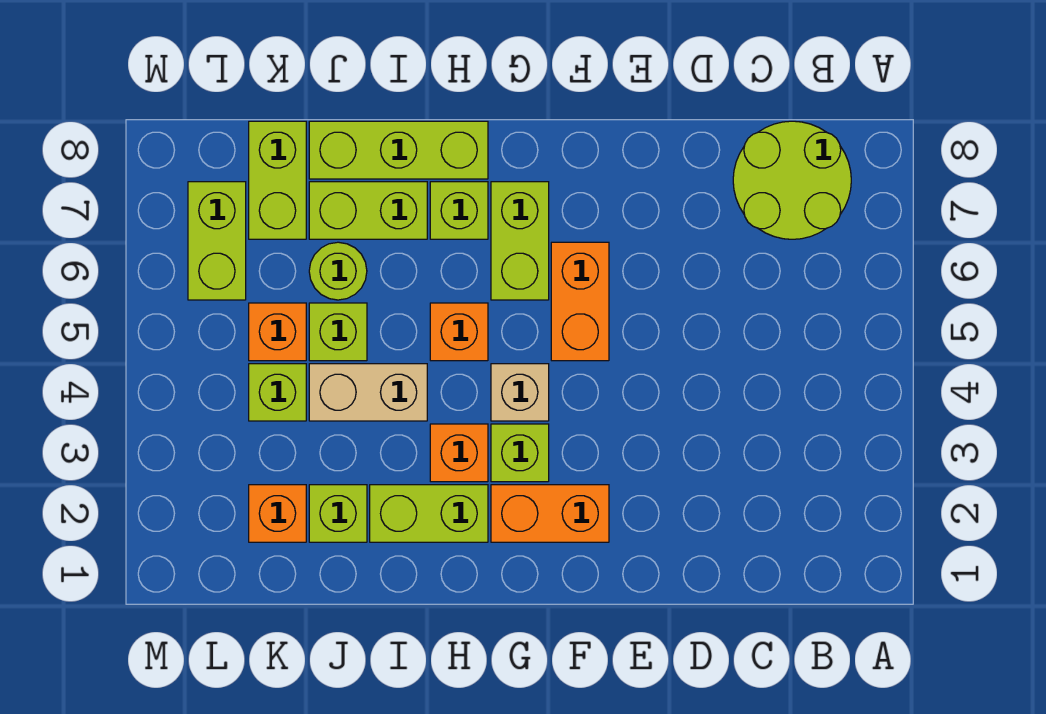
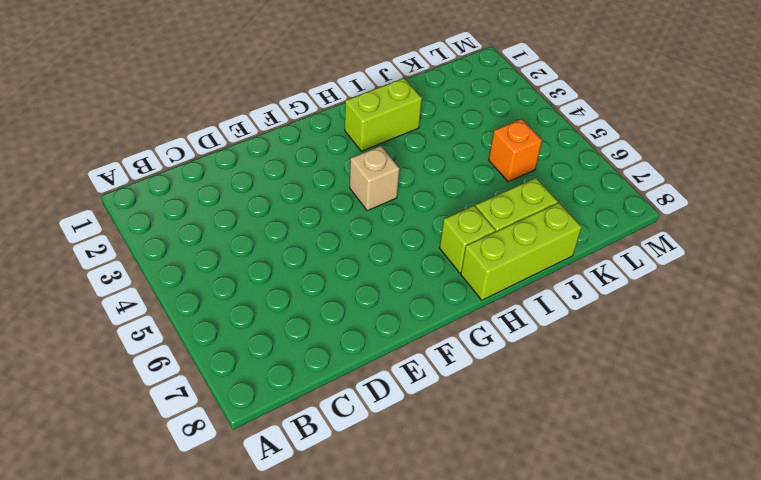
none -> lime round brick B7:C8 level 1
none -> orange brick F2:G2 level 1
none -> orange brick F5:F6 level 1

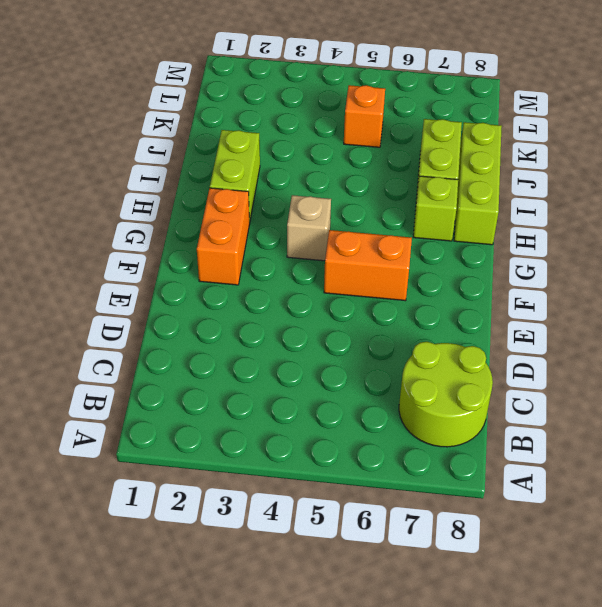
none -> lime brick G3 level 1
none -> lime brick G6:G7 level 1
none -> orange brick H3 level 1

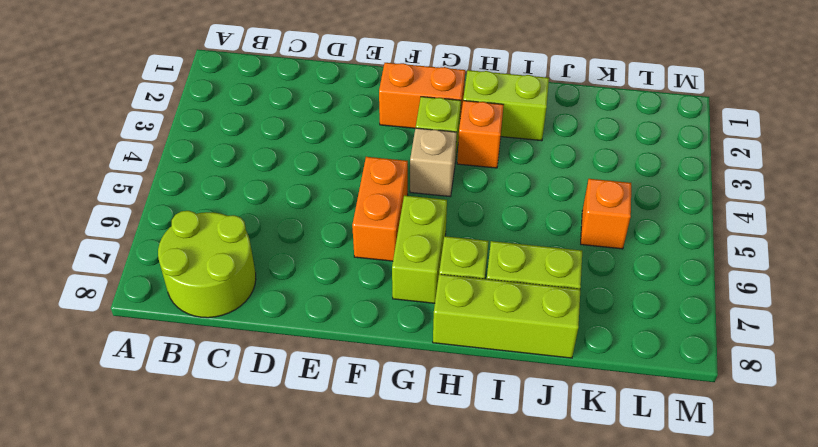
none -> orange brick H5 level 1
none -> tan brick I4:J4 level 1
none -> lime brick J2 level 1

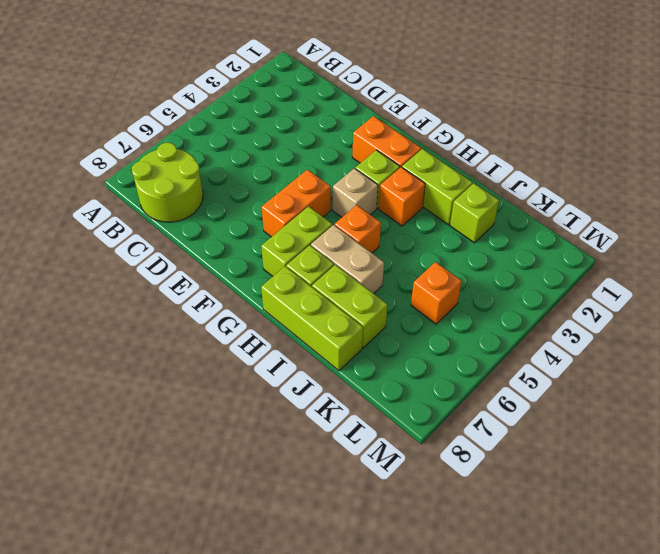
tan brick H6:I6 level 1 -> tan brick I4:J4 level 1
none -> lime brick J5 level 1
none -> lime round brick J6 level 1
none -> orange brick K2 level 1

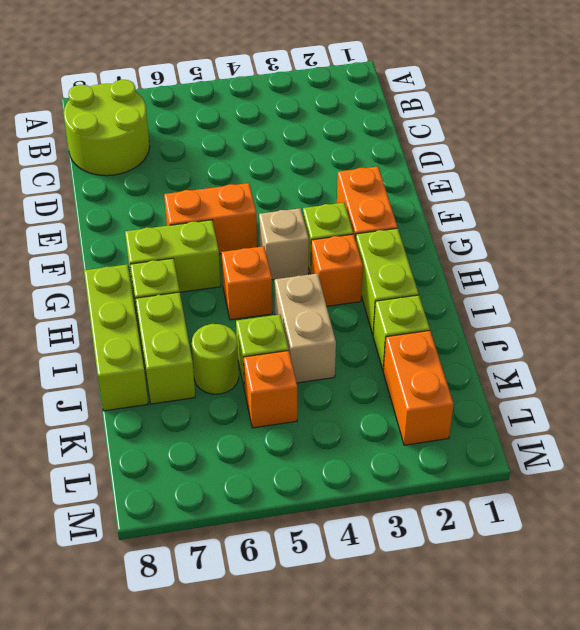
orange brick K2:L2 level 1 -> orange brick K2 level 1
none -> lime brick K4 level 1
none -> lime brick K7:K8 level 1
none -> lime brick L6:L7 level 1

